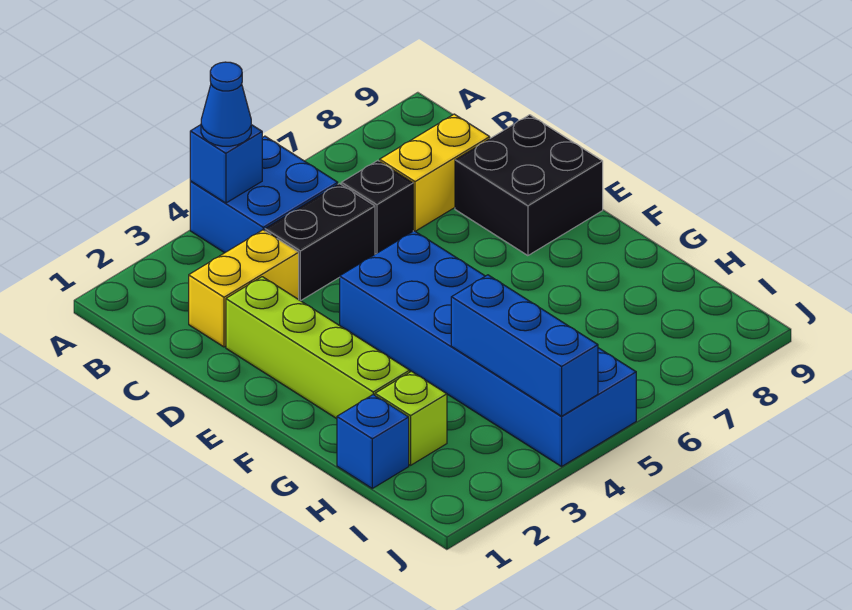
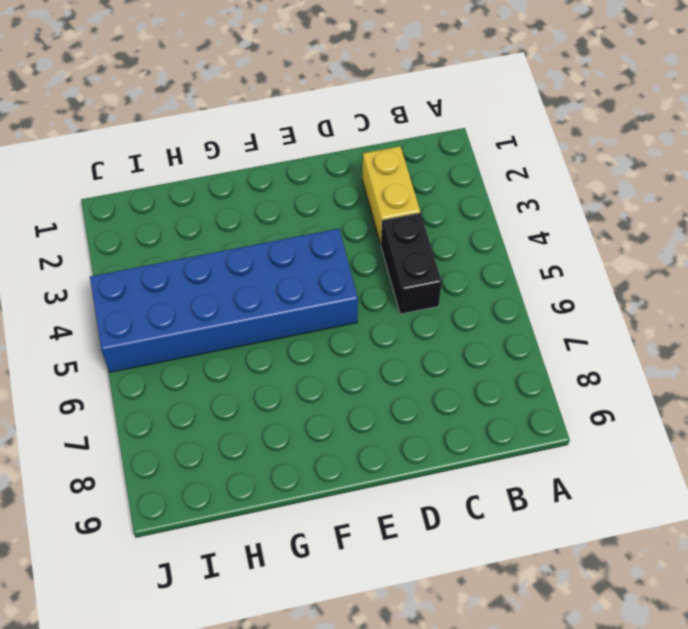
none -> blue brick A4:B5 level 1
none -> black brick C6 level 1
none -> yellow brick C7:C8 level 1

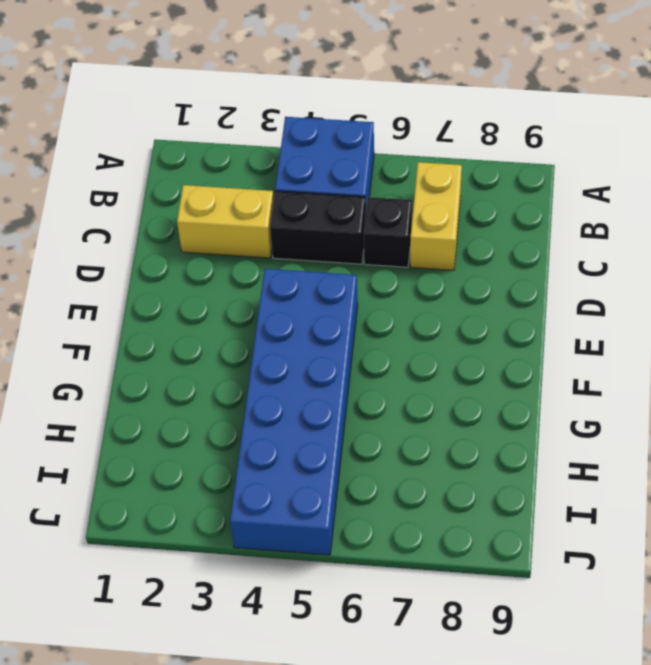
yellow brick B7:C7 level 1 -> yellow brick C7:C8 level 1
none -> lime brick D2:G2 level 1
none -> black brick D8:E9 level 1
none -> blue brick H1 level 1

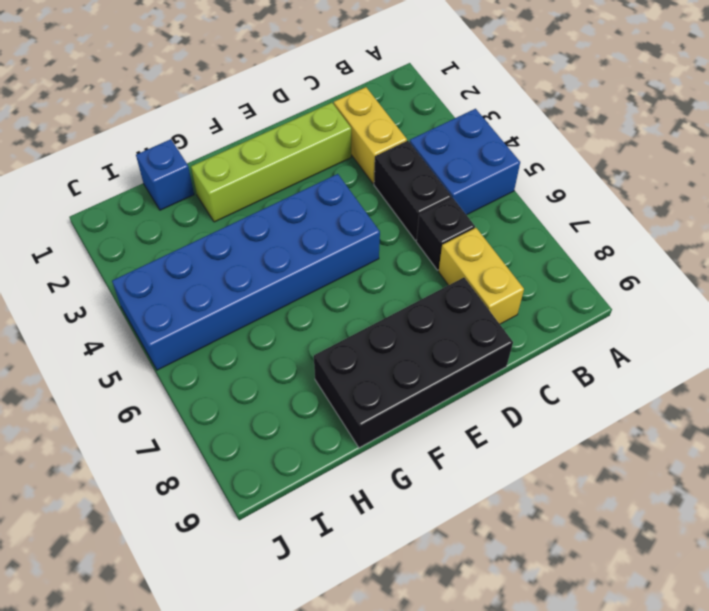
black brick D8:G9 level 1 -> black brick D8:E9 level 1
none -> lime brick H2 level 1
none -> blue brick A4 level 2
none -> blue brick H4:J4 level 2

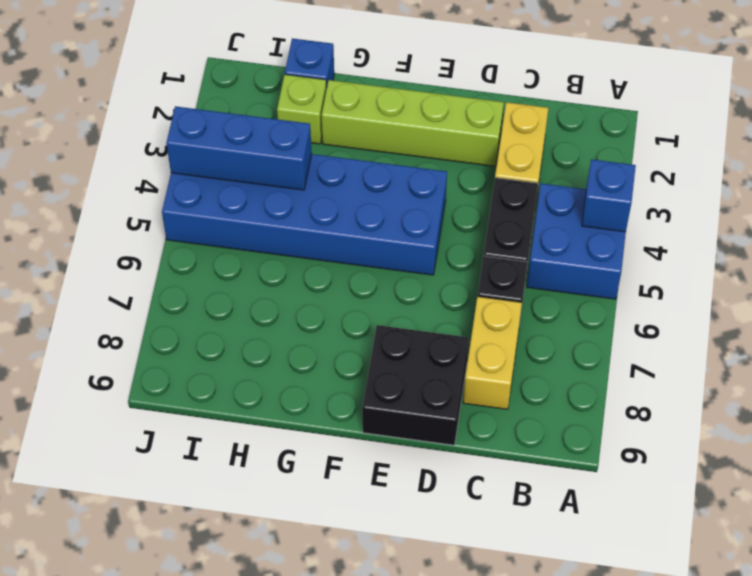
none -> blue cone A4 level 3

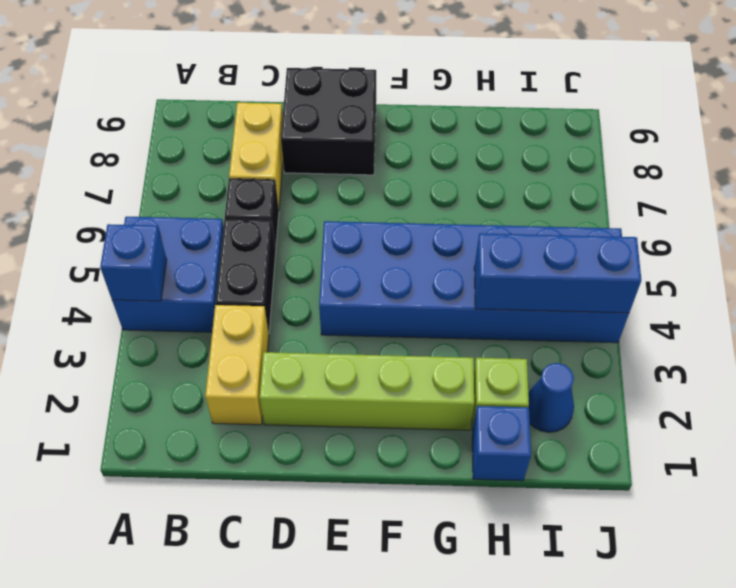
blue cone I2 level 1 -> blue cone A4 level 3

